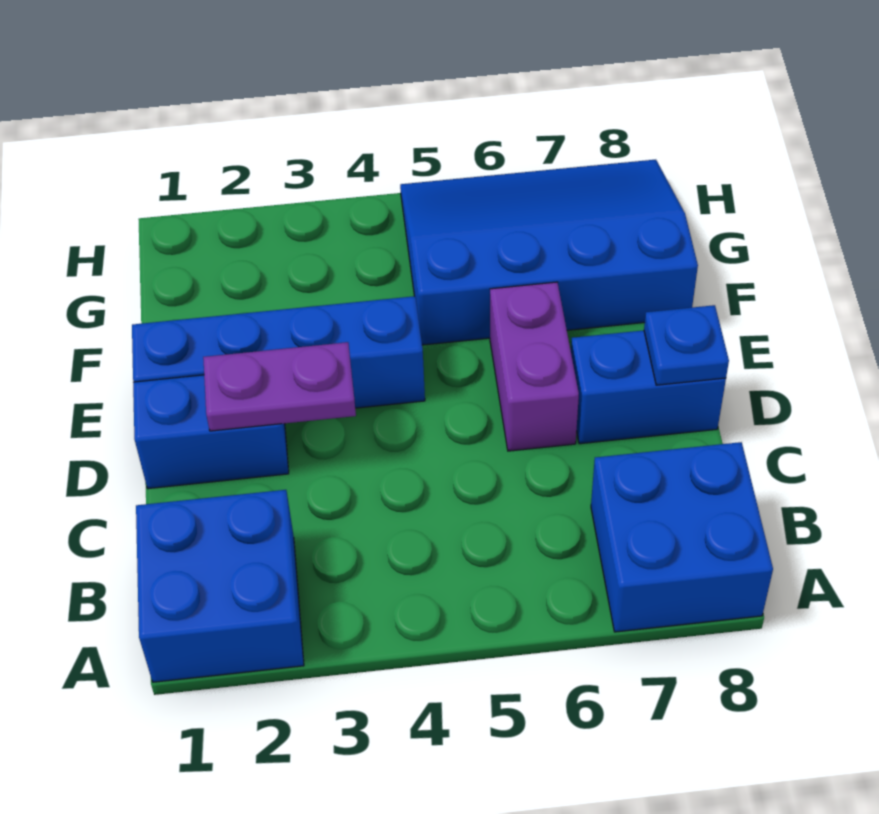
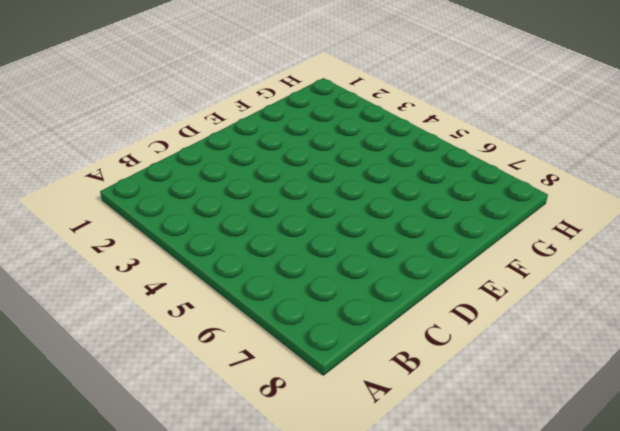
none -> blue brick A1:B2 level 1
none -> blue brick A7:B8 level 1

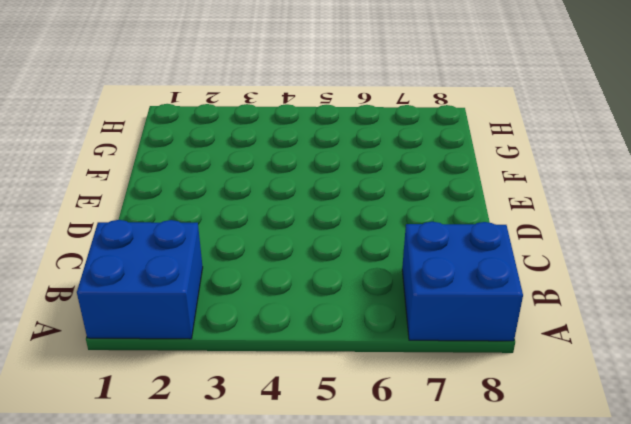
none -> blue brick D1:D2 level 1
none -> purple brick D6:E6 level 1

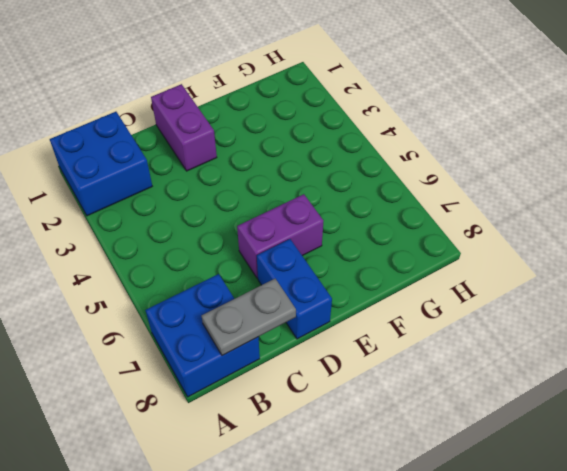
grey plate B8:C8 level 2 -> none
purple brick D1:D2 level 1 -> blue brick D1:D2 level 1
none -> blue brick E1:E4 level 1
none -> blue slope F5:H8 level 1 top F

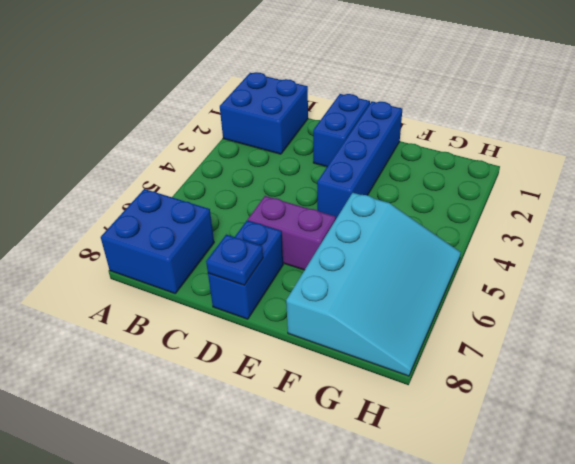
cyan slope F5:H8 level 1 top F -> blue slope F5:H8 level 1 top F
none -> purple plate D2:D3 level 2

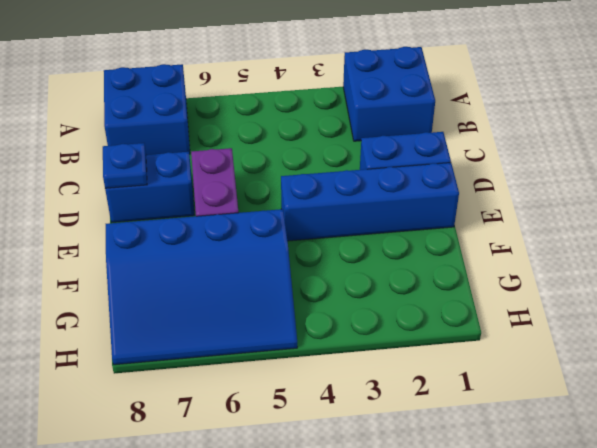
none -> purple plate D2:D3 level 2

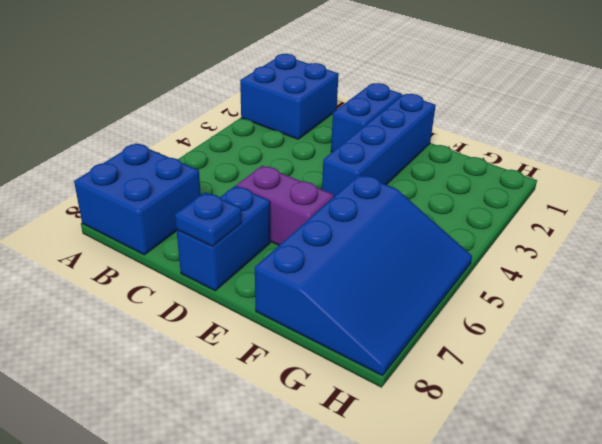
none -> purple plate D2:D3 level 2

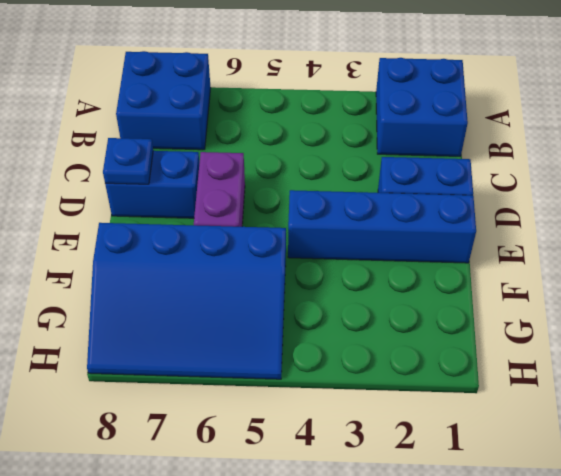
none -> purple plate D2:D3 level 2

